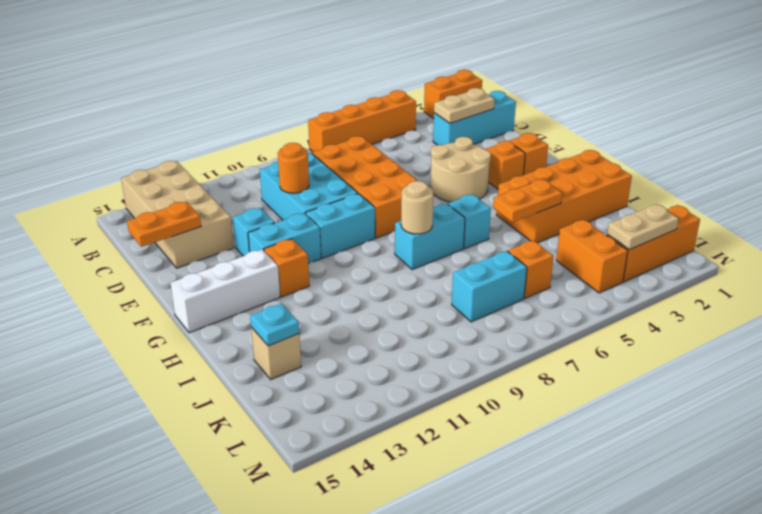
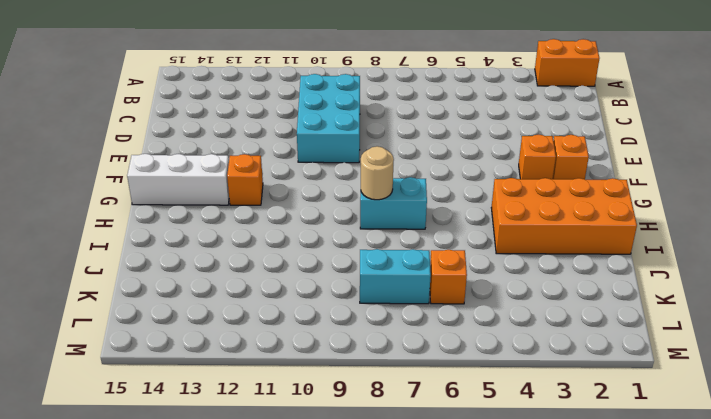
none -> orange brick A4:A7 level 1
none -> tan brick A13:D14 level 1
none -> cyan brick C1:C3 level 1

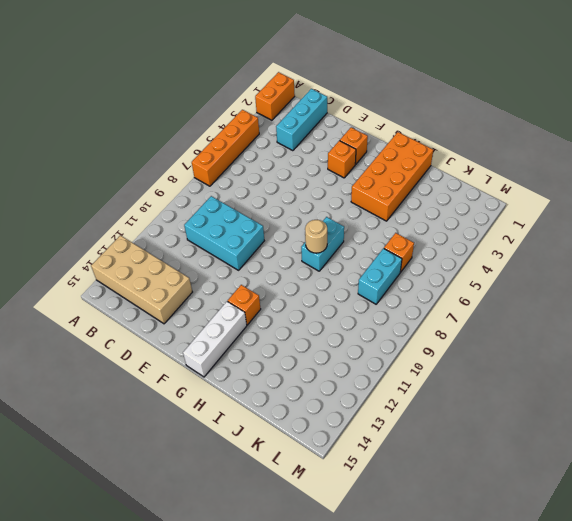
none -> orange brick C7:F8 level 1
none -> tan round brick E4:F5 level 1
none -> cyan brick E12 level 1

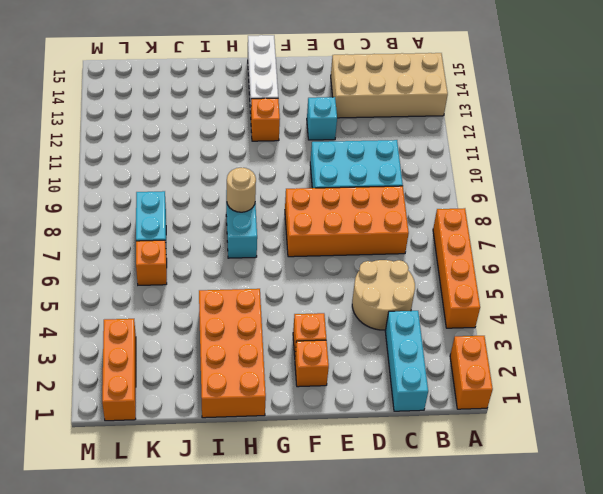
tan round brick C4:D5 level 1 -> tan round brick E4:F5 level 1
none -> cyan brick F9:F10 level 1
none -> cyan brick F11:F12 level 1
none -> cyan brick H6 level 1

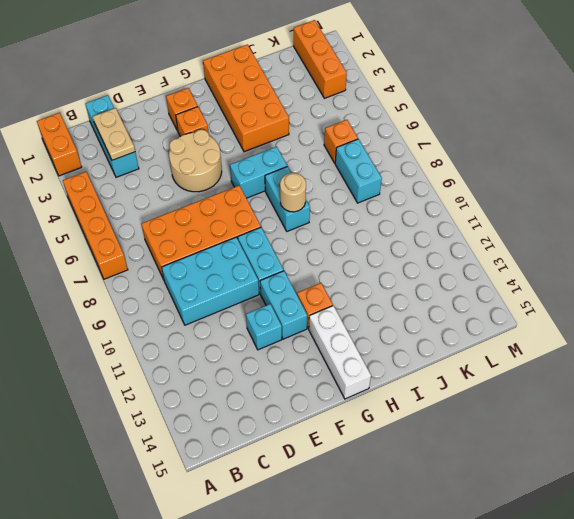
cyan brick G6:H6 level 1 -> cyan brick H6 level 1
none -> tan brick A13:D14 level 1
none -> tan brick J14 level 1
none -> orange brick K4:L4 level 1

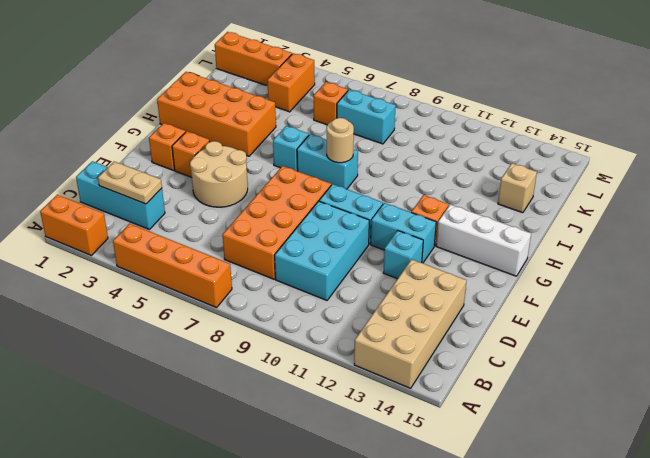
none -> orange round brick D10 level 2
none -> orange plate D14:D15 level 2
none -> orange plate I4:I5 level 2

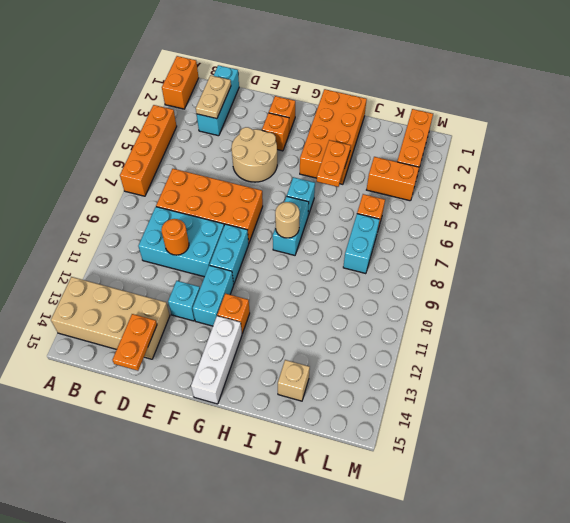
none -> cyan plate J14 level 2
none -> tan plate L2:L3 level 2

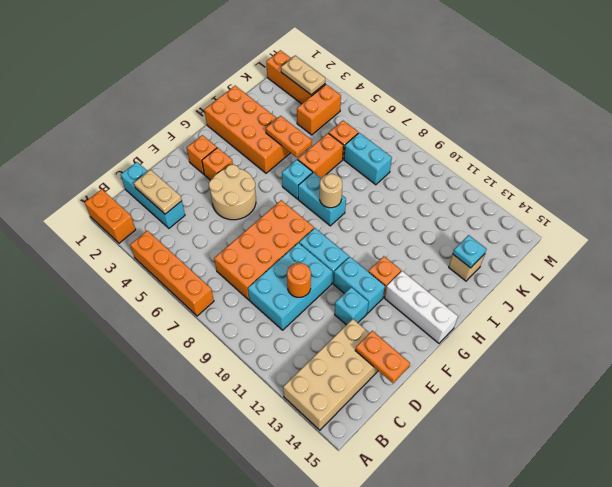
orange brick I6:J6 level 1 -> none

